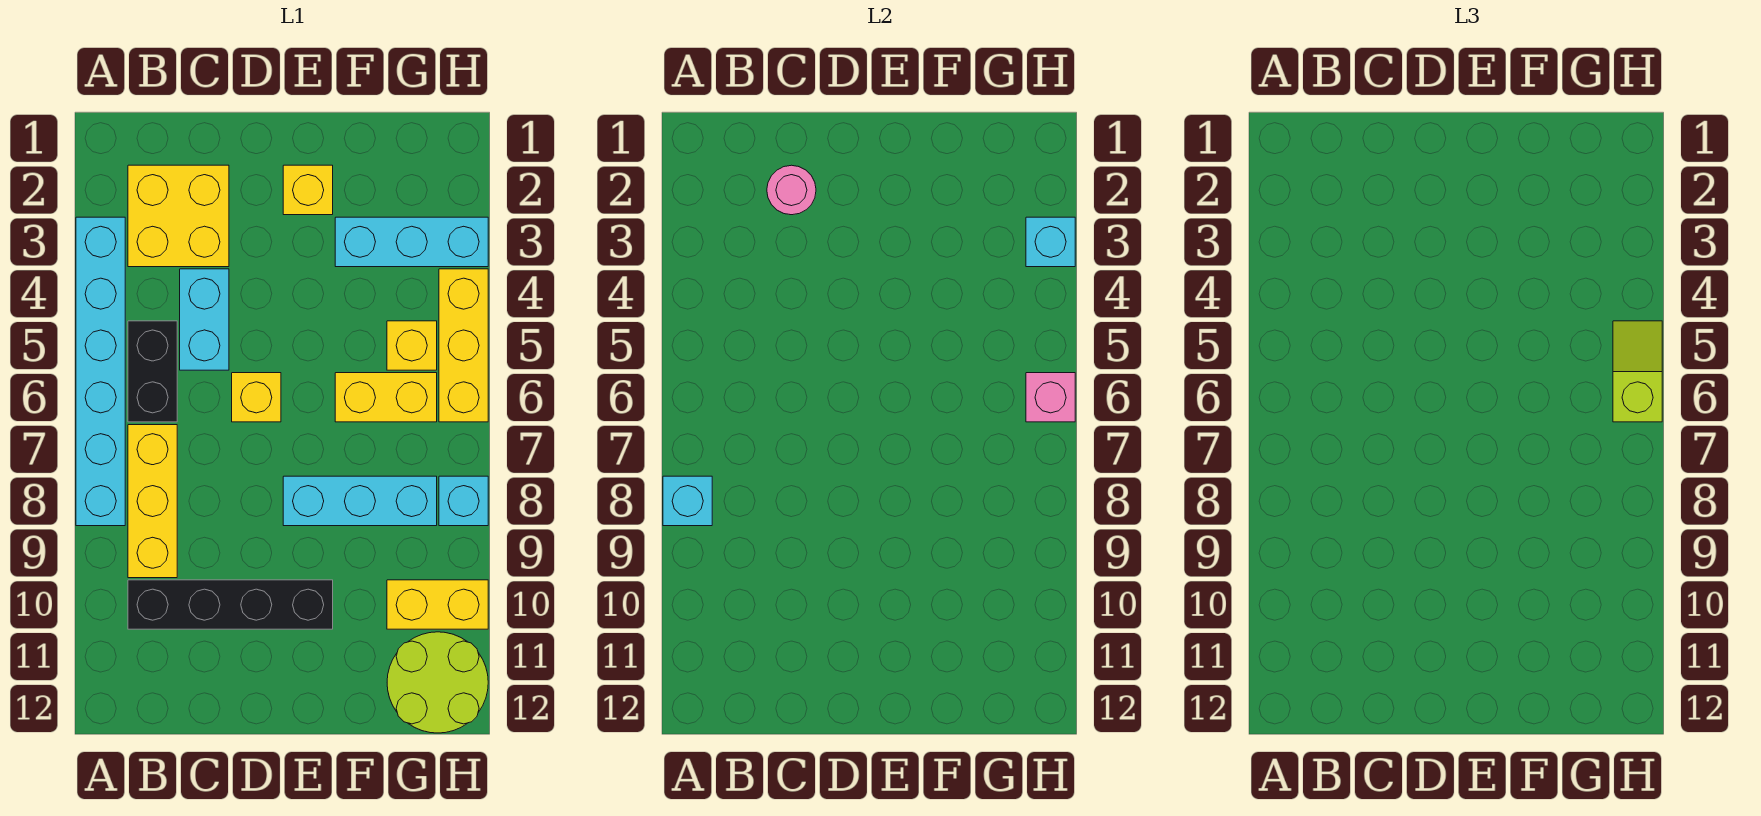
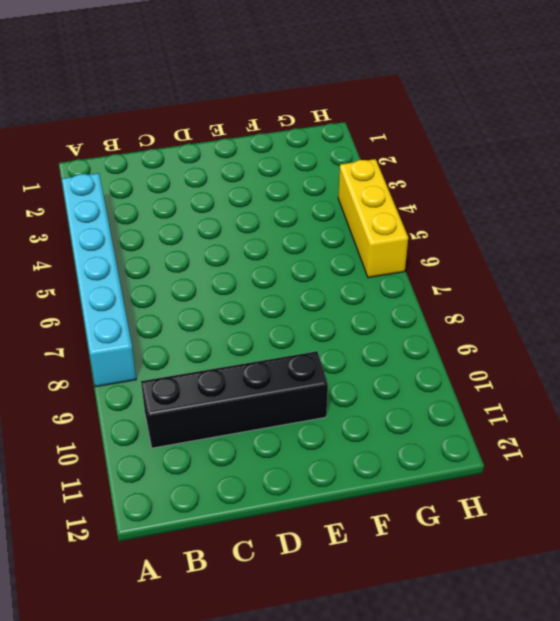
none -> yellow brick B2:C3 level 1
none -> black brick B5:B6 level 1
none -> yellow brick B7:B9 level 1

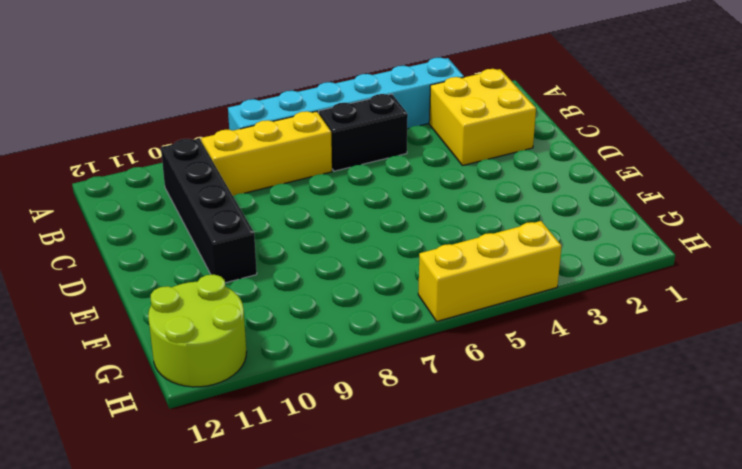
none -> cyan brick C4:C5 level 1
none -> yellow brick D6 level 1
none -> yellow brick E2 level 1

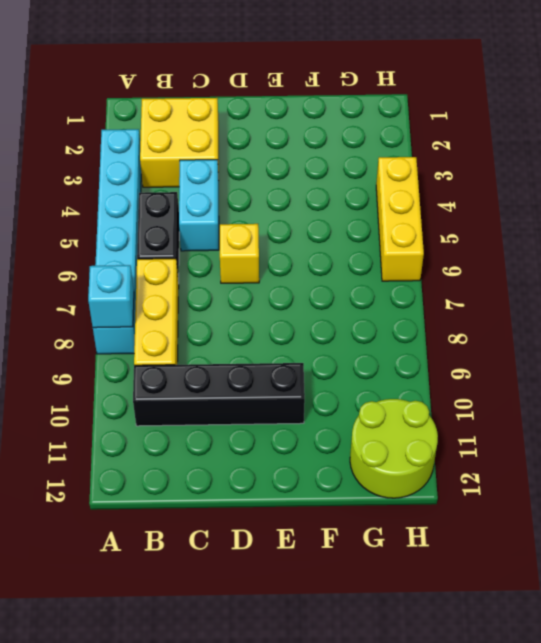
none -> yellow brick E2 level 1
none -> cyan brick E8:G8 level 1
none -> cyan brick F3:H3 level 1

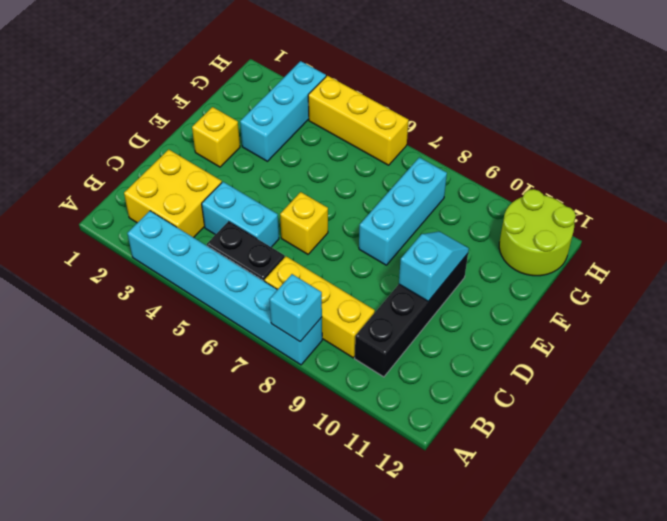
cyan slope D10:E10 level 2 top D -> none
none -> yellow brick F6:G6 level 1
none -> yellow brick G5 level 1
none -> yellow brick G10:H10 level 1

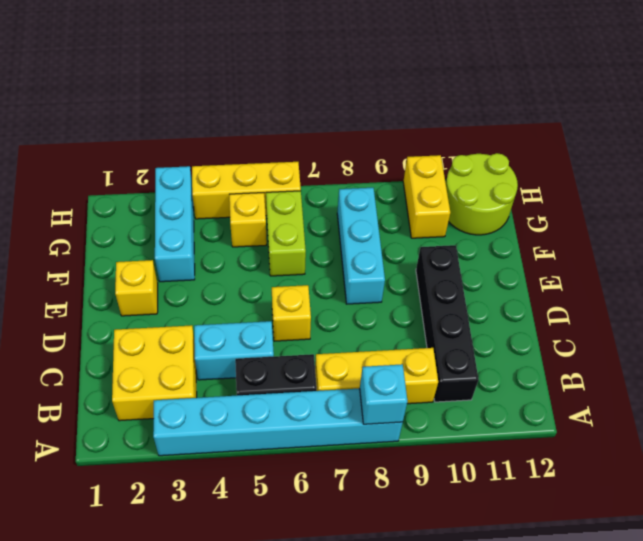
lime brick F6:G6 level 1 -> yellow brick F6:G6 level 1
none -> cyan brick H8 level 1
none -> pink round brick C2 level 2
none -> cyan brick H3 level 2

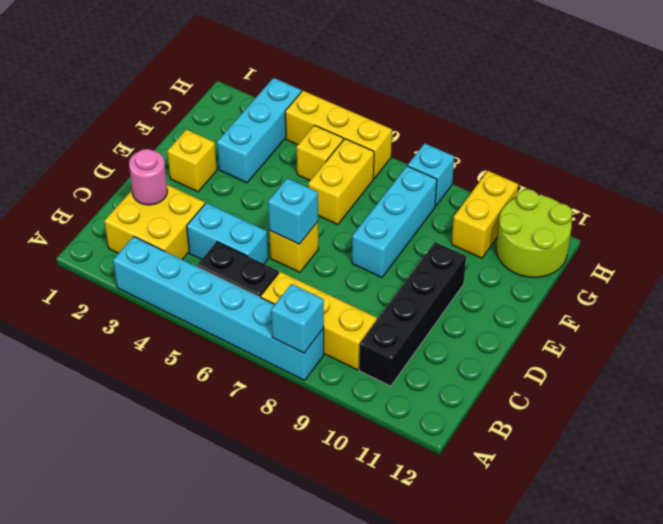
cyan brick D6 level 2 -> cyan brick H3 level 2
none -> pink brick H6 level 2
none -> lime slope H5:H6 level 3 top 6

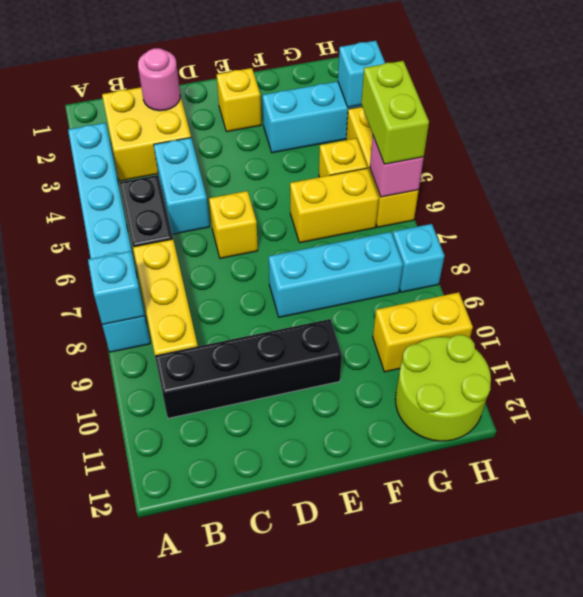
lime brick H5:H6 level 3 -> lime slope H5:H6 level 3 top 6

